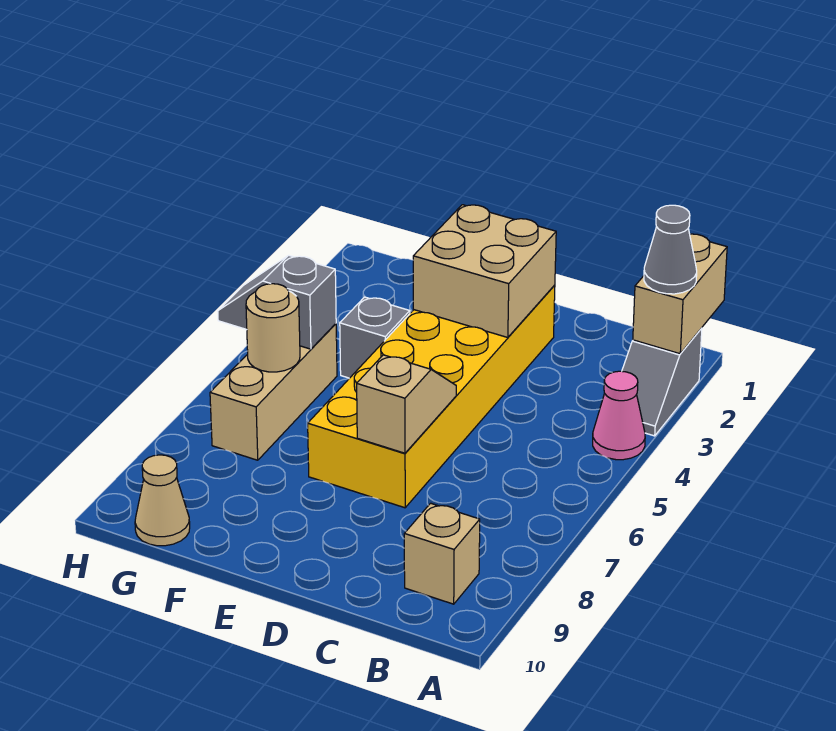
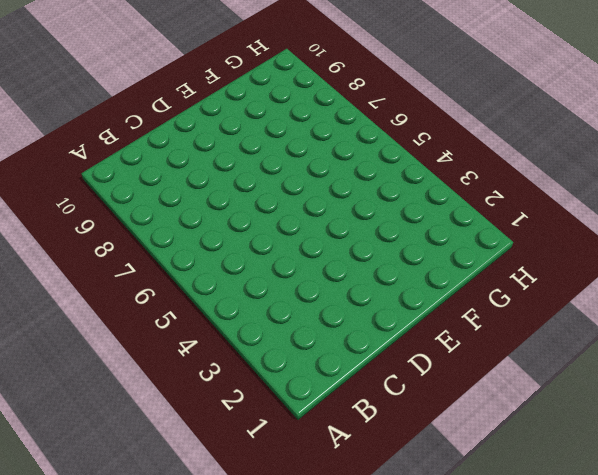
none -> grey slope A2:A3 level 1 top 2
none -> pink cone A4 level 1
none -> tan brick B9 level 1

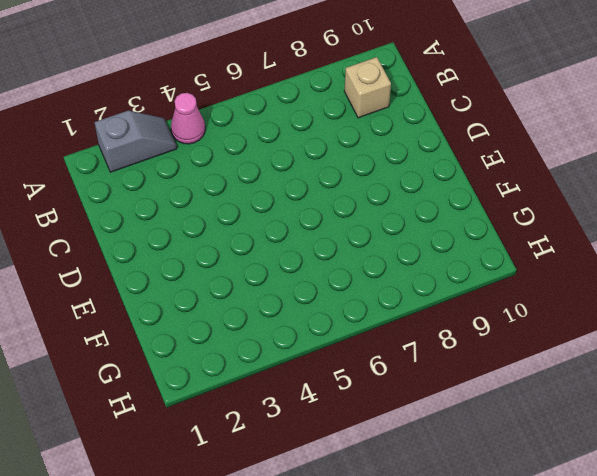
none -> yellow brick D2:E7 level 1
none -> grey brick F4 level 1
none -> tan brick G5:G7 level 1

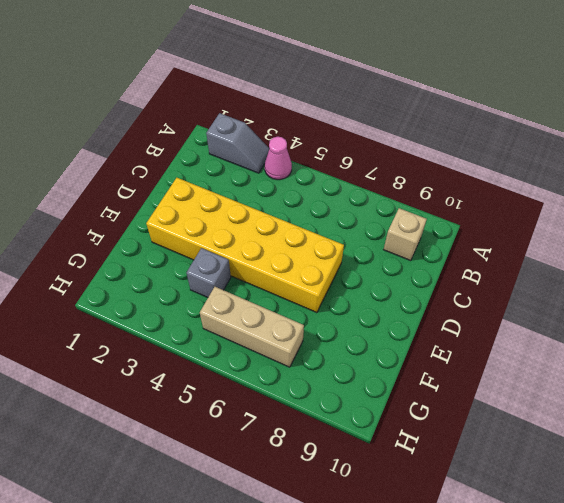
none -> tan cone G10 level 1
none -> tan brick A1:A2 level 2
none -> tan brick D2:E3 level 2

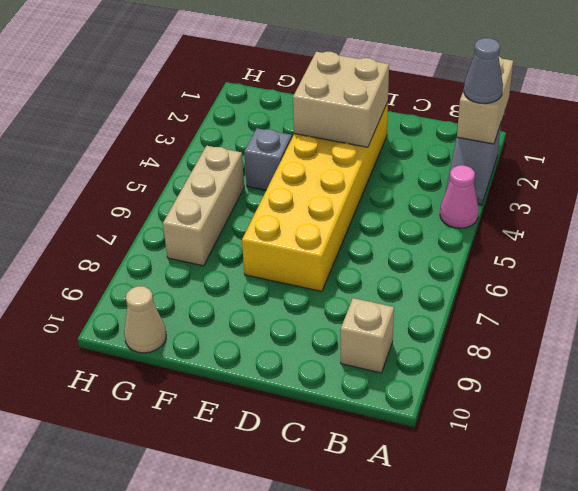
none -> tan slope D6:D7 level 2 top 7
none -> grey slope G5:H5 level 2 top G
none -> tan round brick G6 level 2

